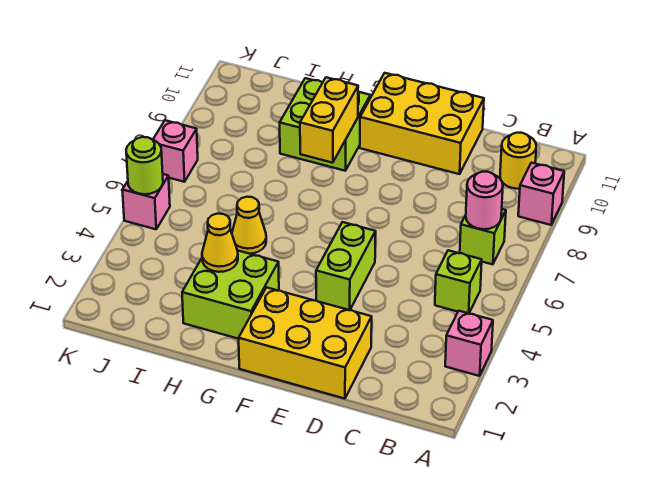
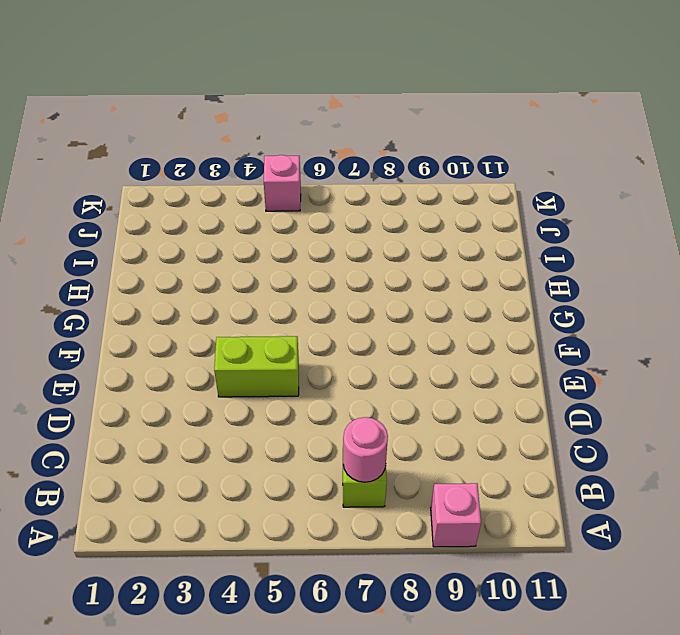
none -> pink brick A3 level 1
none -> lime brick B5 level 1
none -> yellow round brick B10 level 1

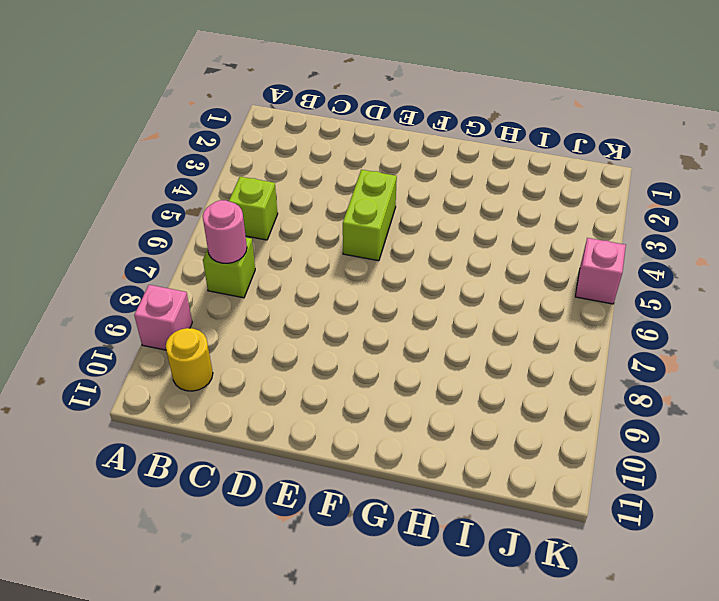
none -> pink brick A3 level 1
none -> yellow brick D1:F2 level 1
none -> yellow brick D10:F11 level 1

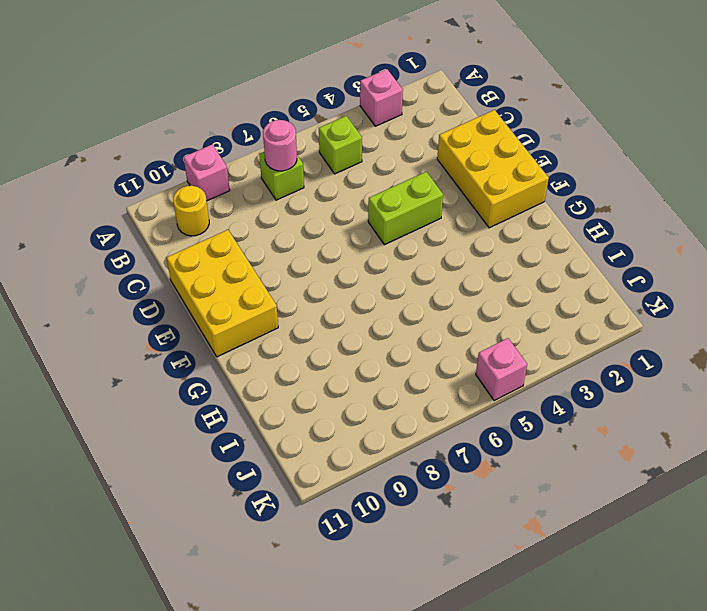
none -> lime brick G2:H3 level 1
none -> lime brick G9:H10 level 1
none -> yellow cone H5 level 1

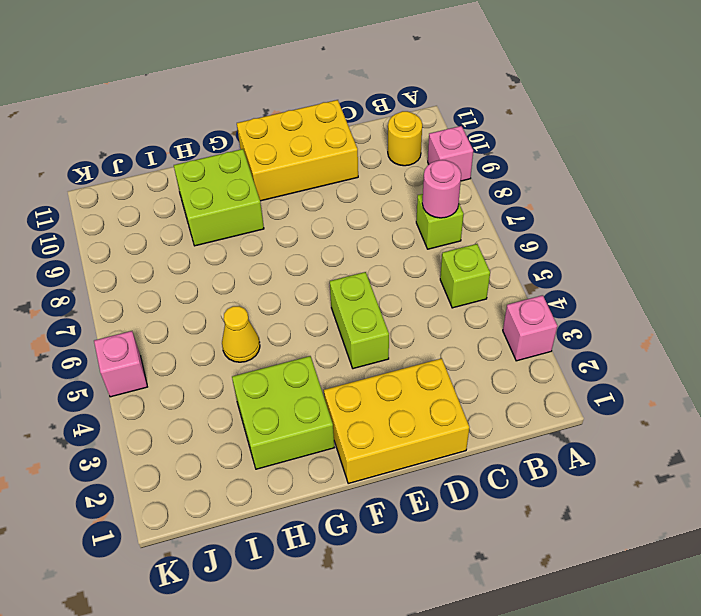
none -> pink brick K7 level 1
none -> yellow brick G8:G9 level 2
none -> yellow cone H3 level 2

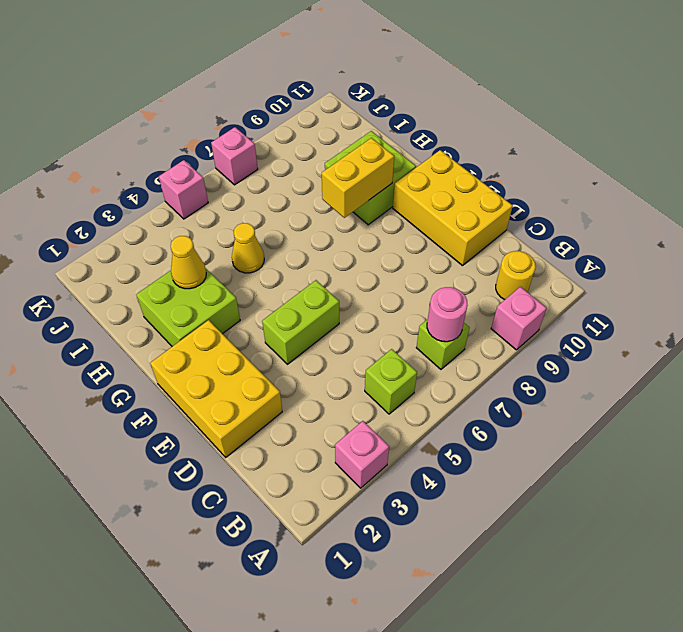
none -> lime round brick K5 level 2

